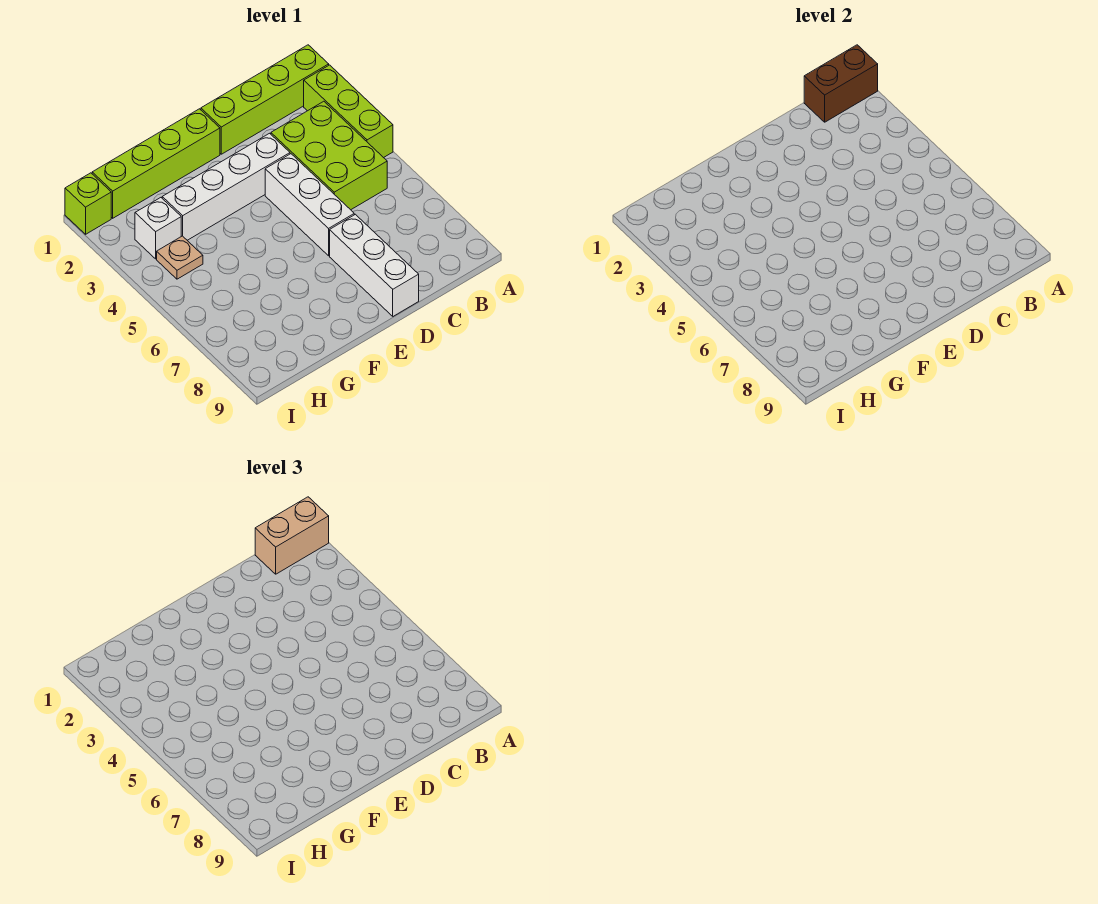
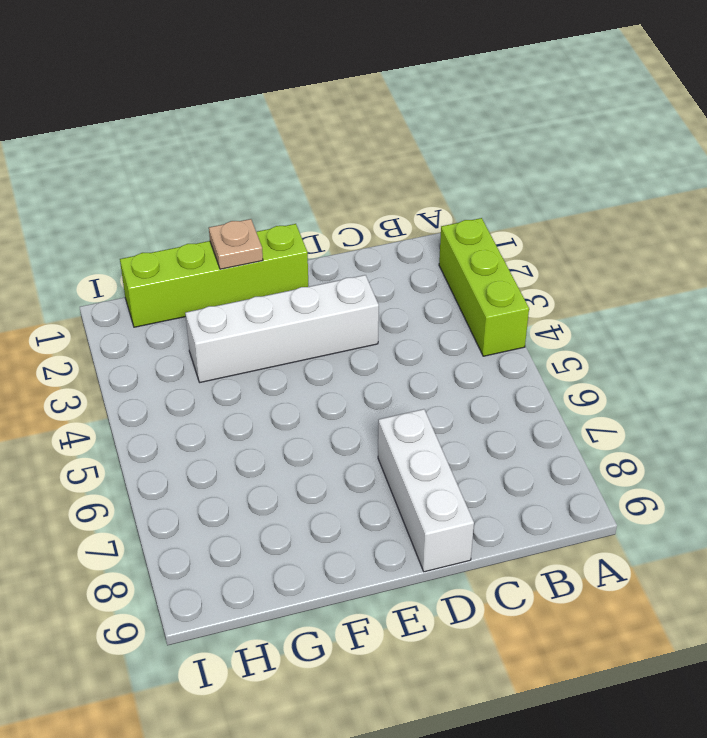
tan plate F1 level 2 -> tan plate H4 level 1
none -> lime brick A1:D1 level 1
none -> lime brick B3:C5 level 1
none -> white brick D4:D6 level 1

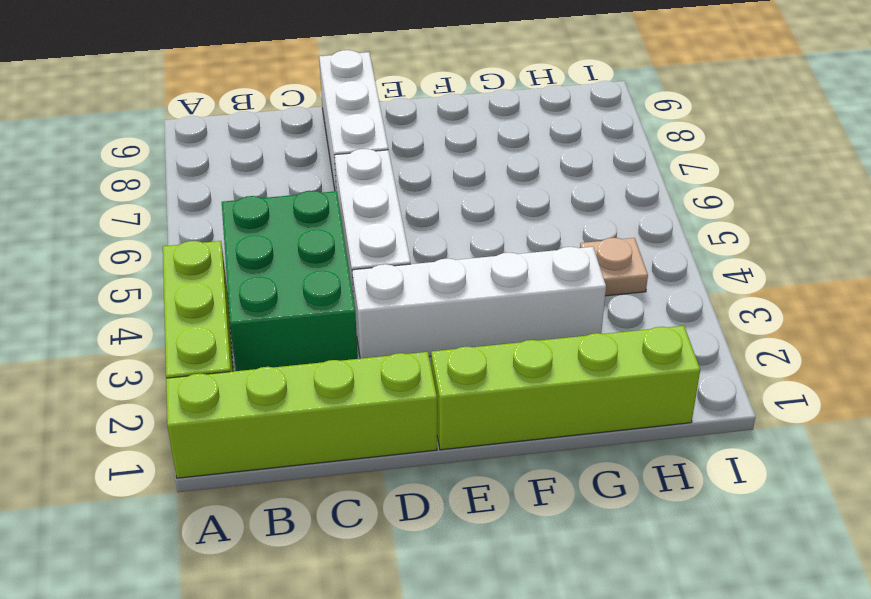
green brick B3:C5 level 1 -> lime brick B3:C5 level 1
none -> white brick H3 level 1
none -> lime brick I1 level 1
none -> brown brick A1:B1 level 2

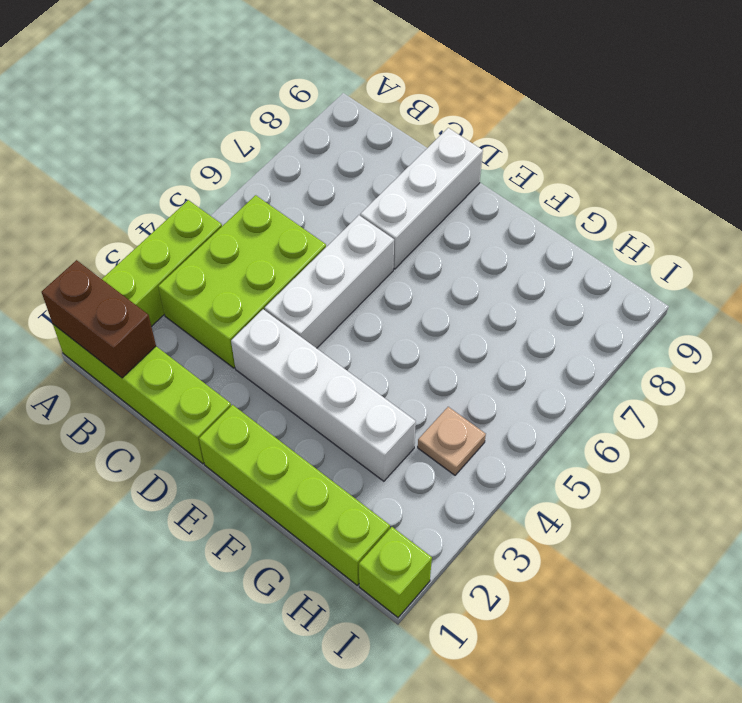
none -> white brick H3 level 1
none -> tan brick A1:B1 level 3

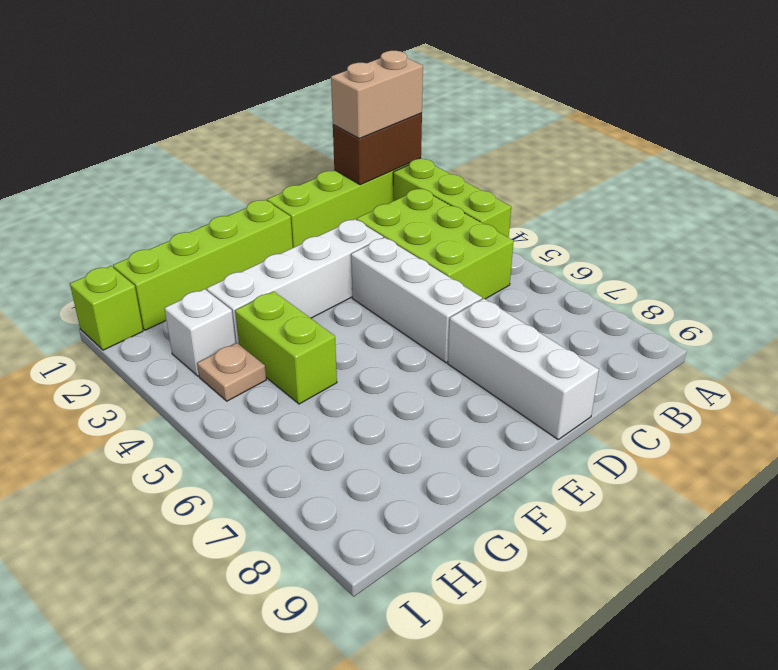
lime brick G4:G5 level 1 -> none

